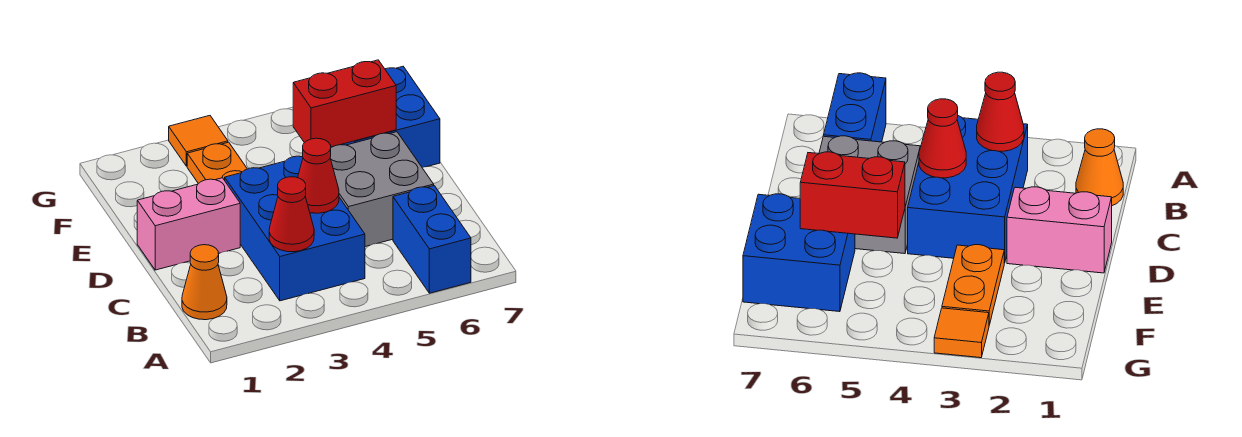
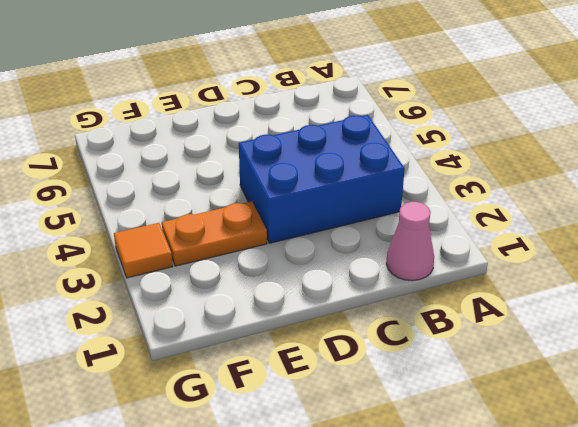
pink cone B1 level 1 -> orange cone B1 level 1
none -> blue brick A6:B6 level 1
none -> grey brick C5:D6 level 1

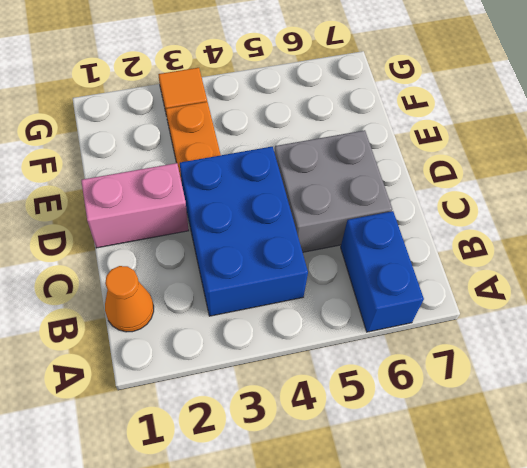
none -> blue brick E6:F7 level 1
none -> red cone B3 level 2

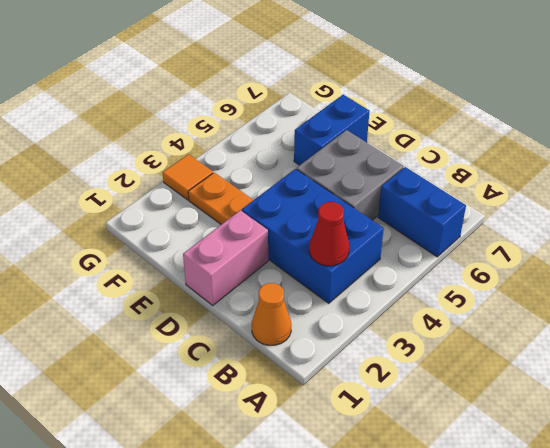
blue brick E6:E7 level 1 -> blue brick E6:F7 level 1
none -> red cone C4 level 2
none -> red brick E5:E6 level 2

